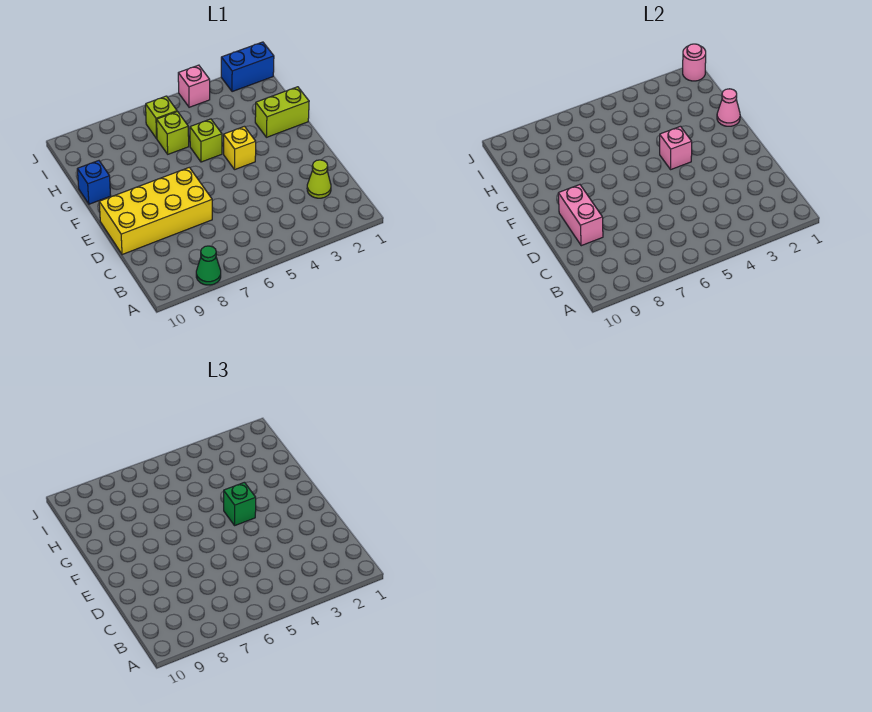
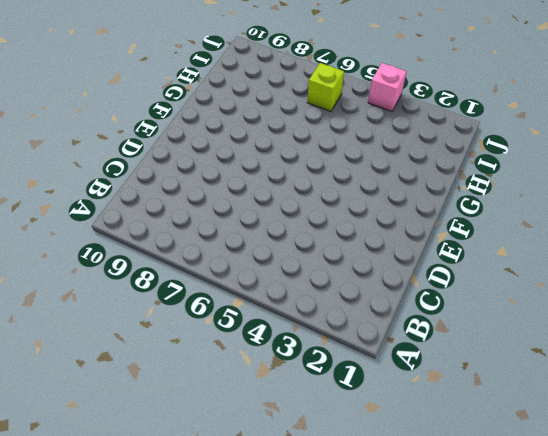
none -> green cone A8 level 1
none -> lime cone C2 level 1
none -> yellow brick D7:E10 level 1

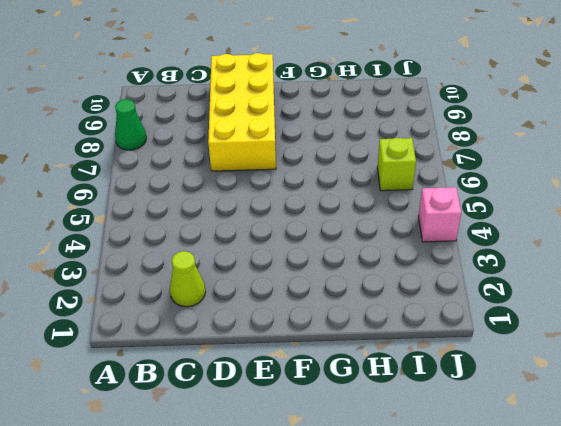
none -> yellow brick F4 level 1
none -> lime brick G1:G2 level 1
none -> lime brick G5 level 1

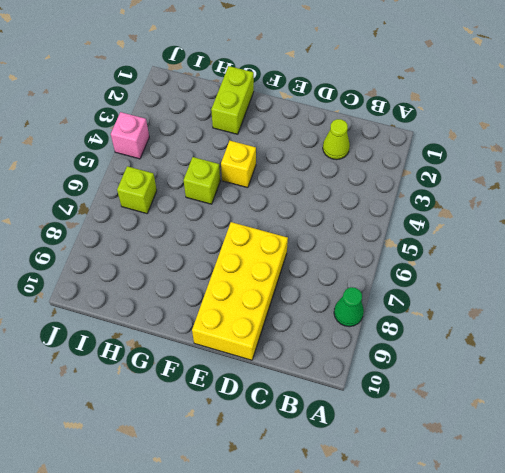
none -> blue brick G10 level 1
none -> lime brick H6 level 1
none -> blue brick J1:J2 level 1

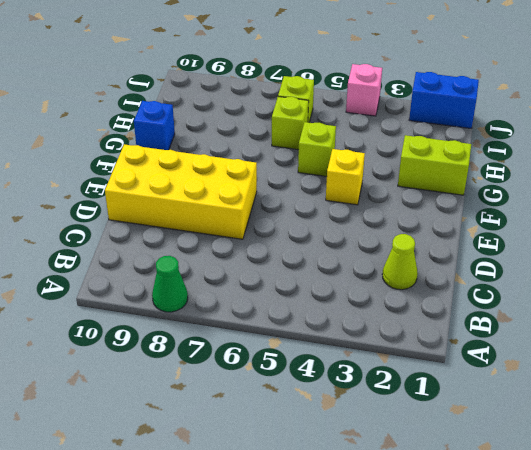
none -> pink brick D9:E9 level 2
none -> pink brick F4 level 2
none -> pink cone G1 level 2

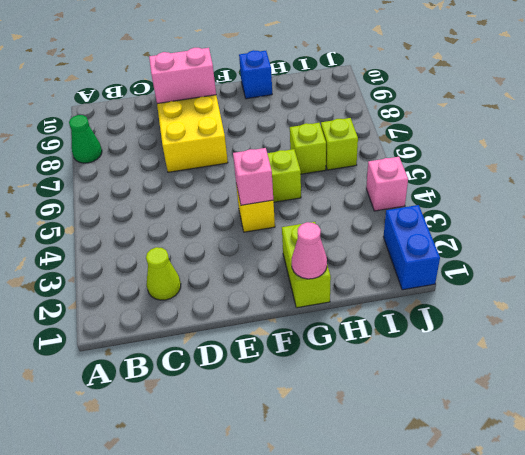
none -> pink round brick J1 level 2
none -> green brick F4 level 3

